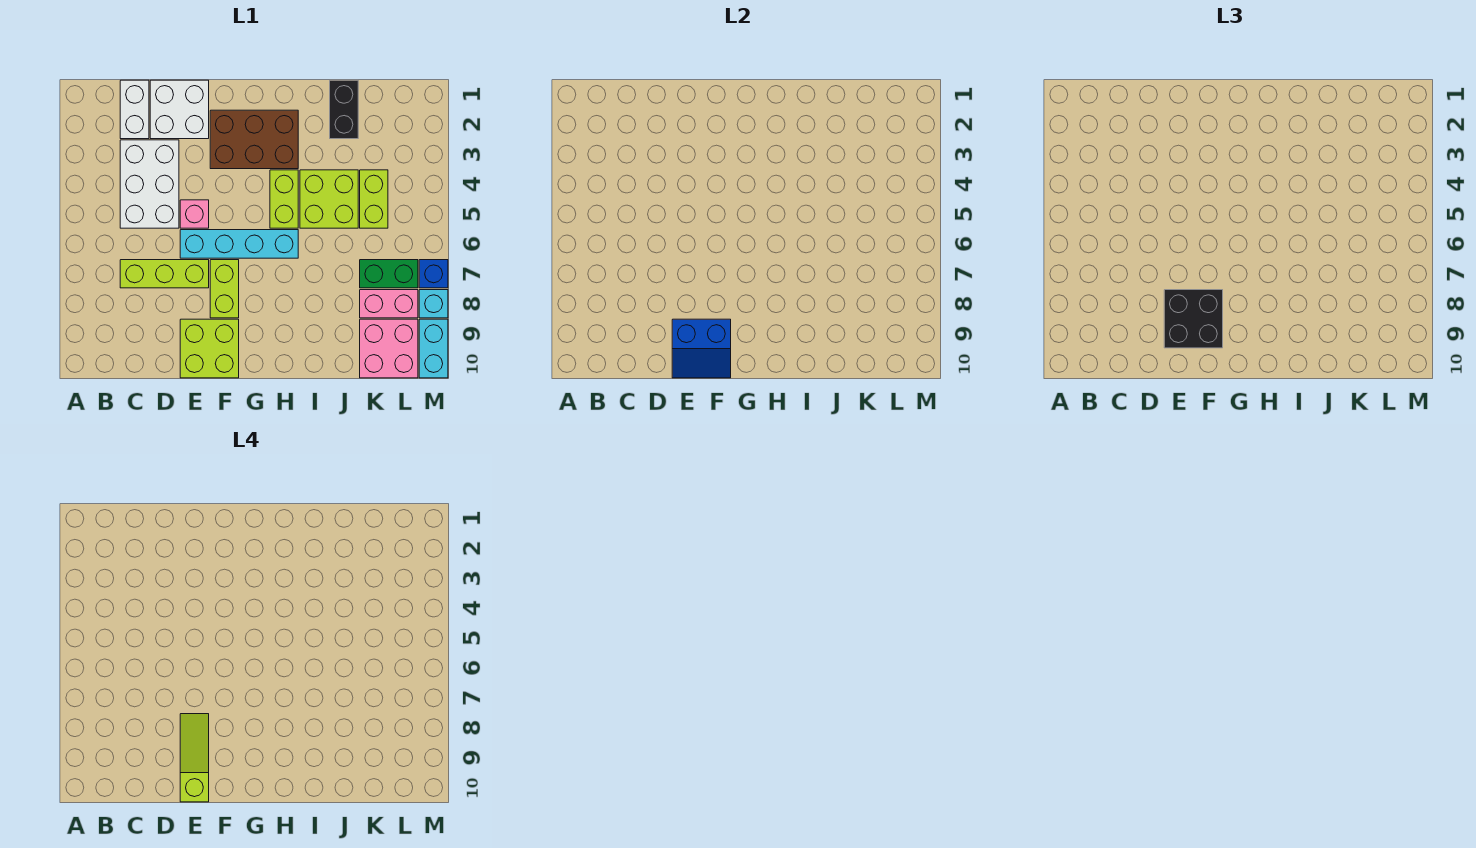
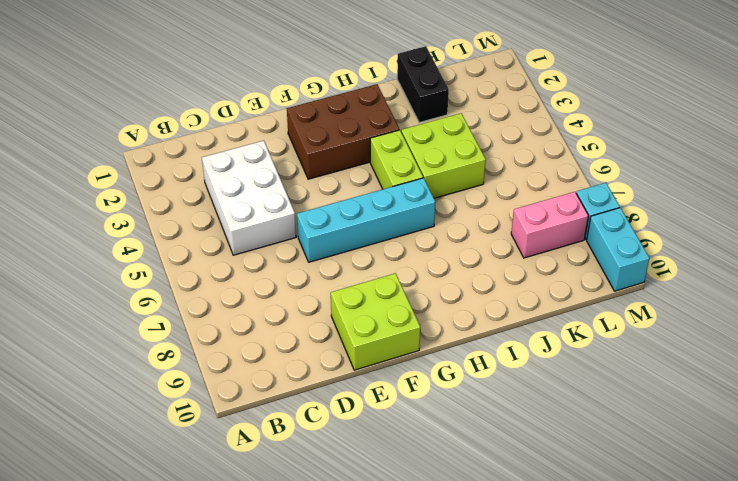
none -> white brick C1:C2 level 1
none -> lime brick C7:E7 level 1
none -> white brick D1:E2 level 1

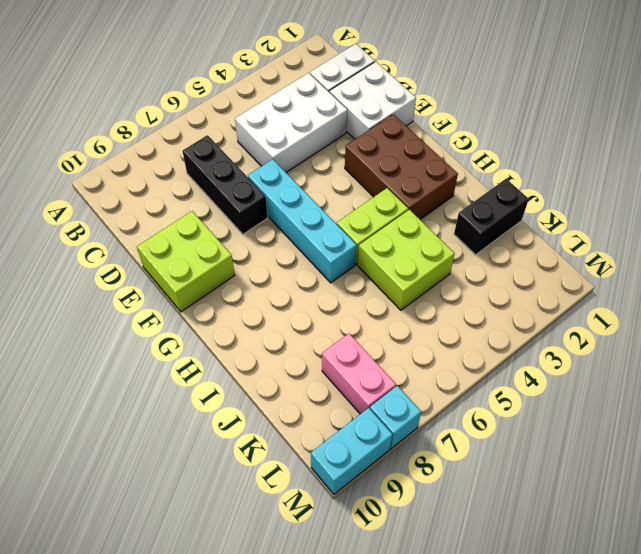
black brick C7:E7 level 1 -> lime brick C7:E7 level 1
none -> pink brick E5 level 1
none -> lime brick F7:F8 level 1
none -> lime brick K4:K5 level 1

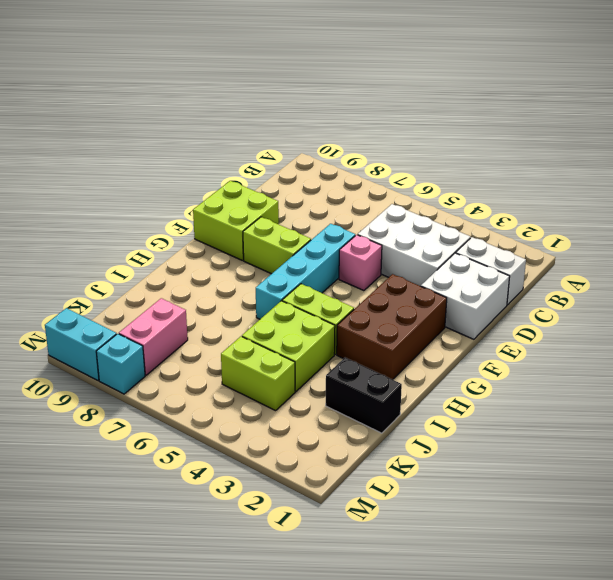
none -> lime brick C7:E7 level 1
none -> green brick K7:L7 level 1
none -> pink brick K9:L10 level 1

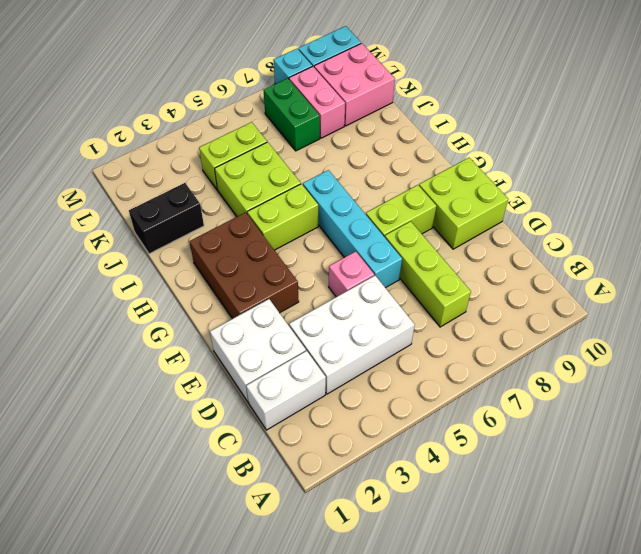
none -> blue brick M7 level 1
none -> blue slope E9:F10 level 2 top 9
none -> black brick E8:F9 level 3

